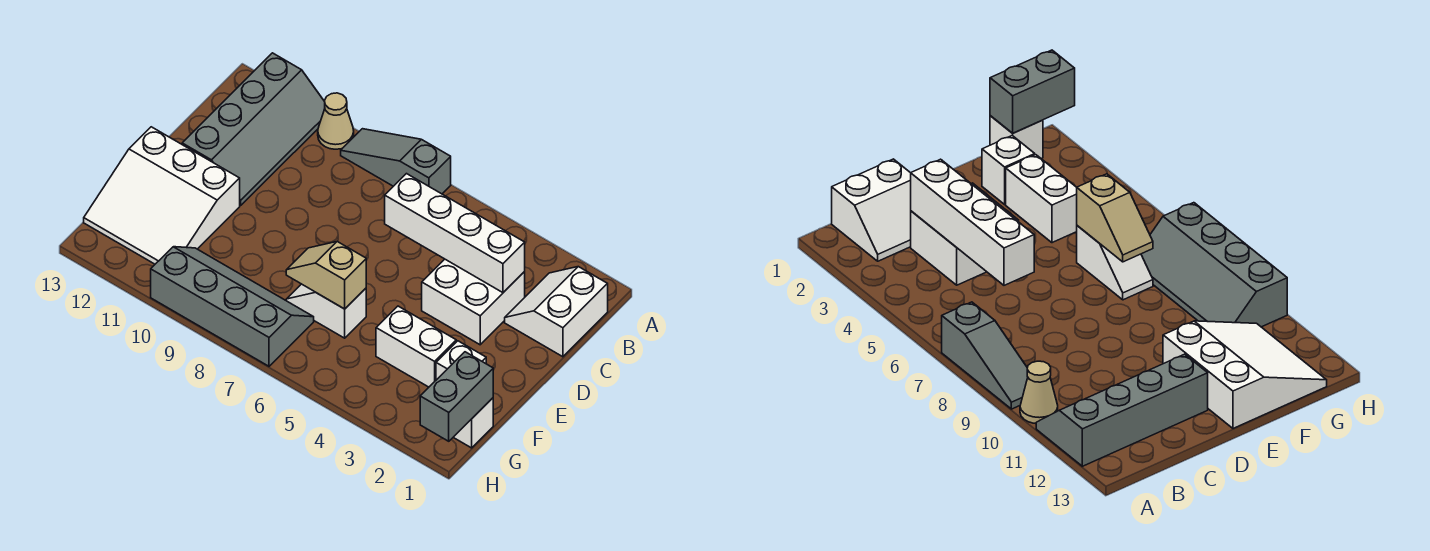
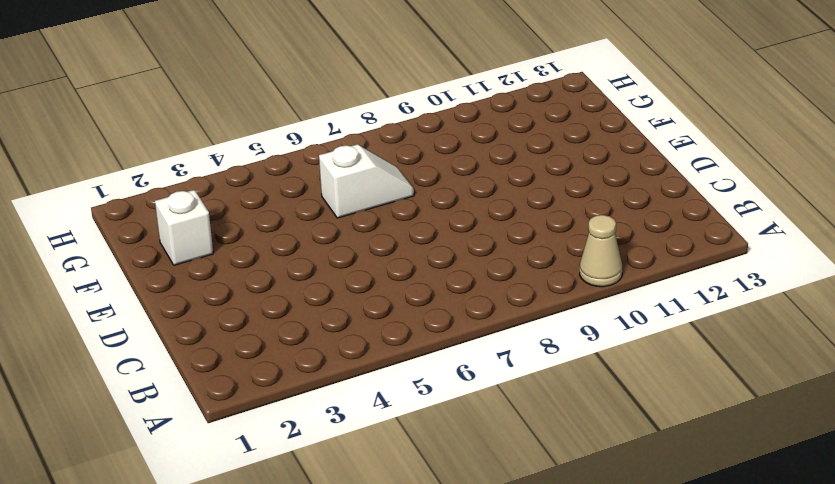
none -> grey slope A7:A9 level 1 top 7
none -> grey slope A11:D12 level 1 top 12
none -> white slope B1:C2 level 1 top 1

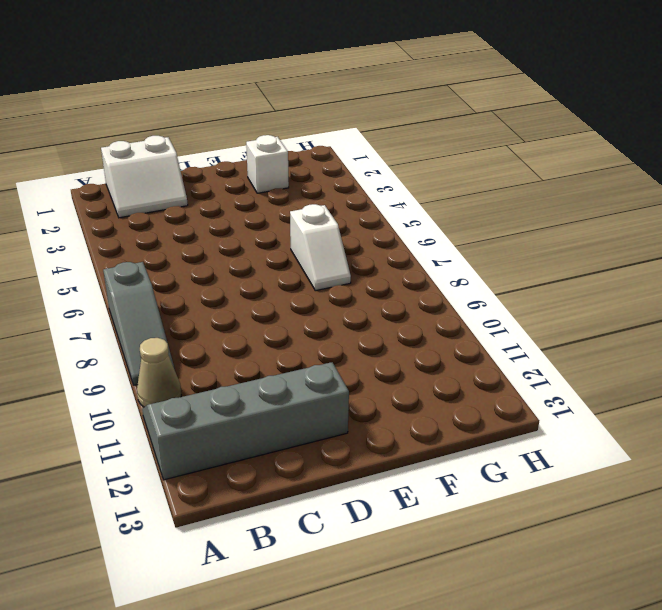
none -> white brick C3:D4 level 1
none -> white slope E11:G13 level 1 top E
none -> white brick F3:F4 level 1

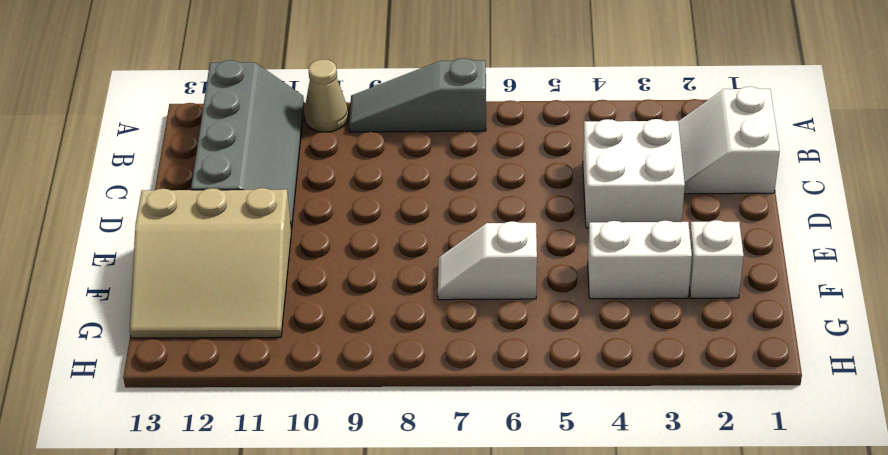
tan slope E11:G13 level 1 top E -> white slope E11:G13 level 1 top E
none -> white brick G1 level 1
none -> grey slope G7:H10 level 1 top H
none -> white brick C3:C6 level 2

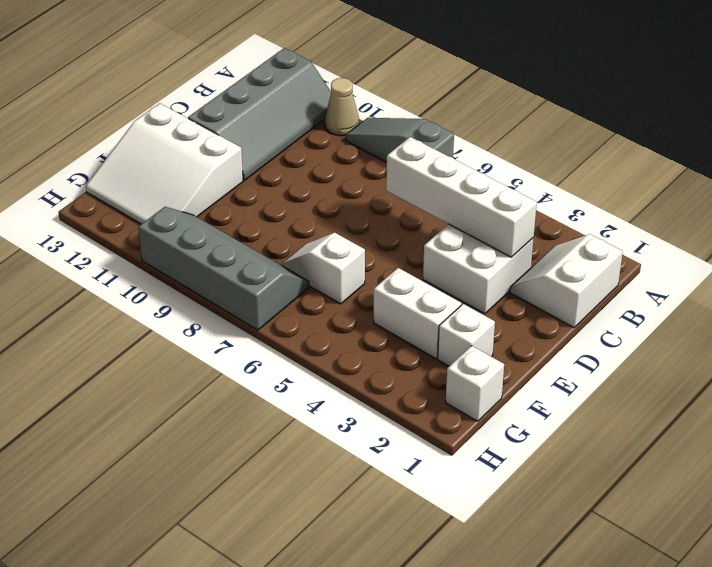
none -> tan slope F6:F7 level 2 top 6
none -> grey brick G1:H1 level 2

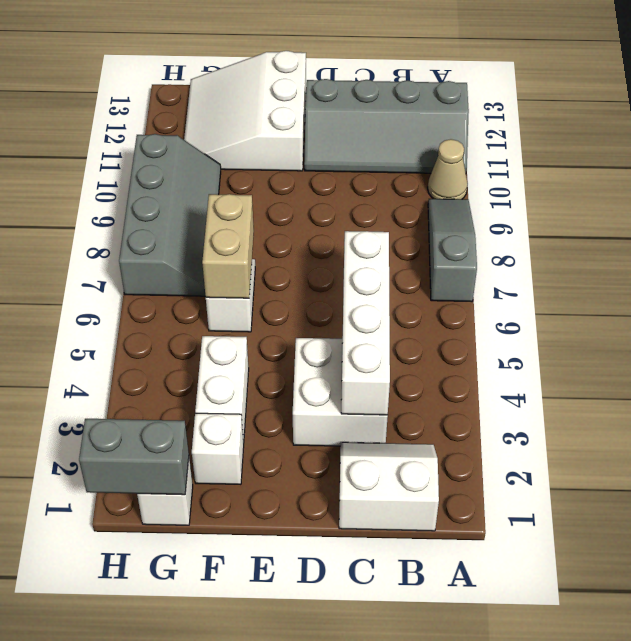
tan brick F6:F7 level 2 -> tan slope F6:F7 level 2 top 6

